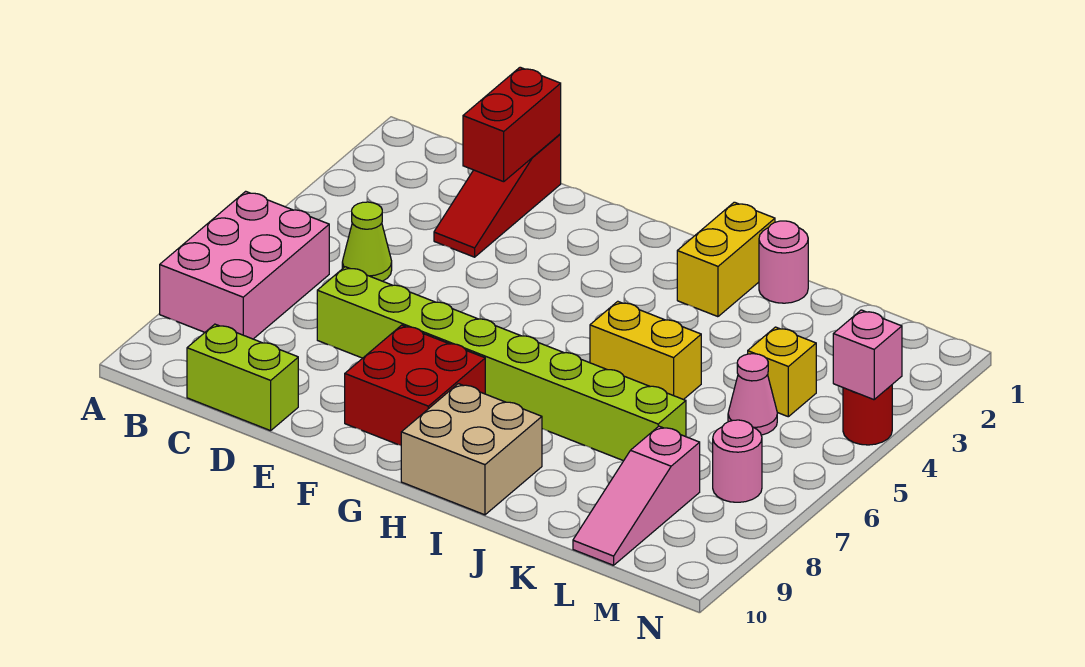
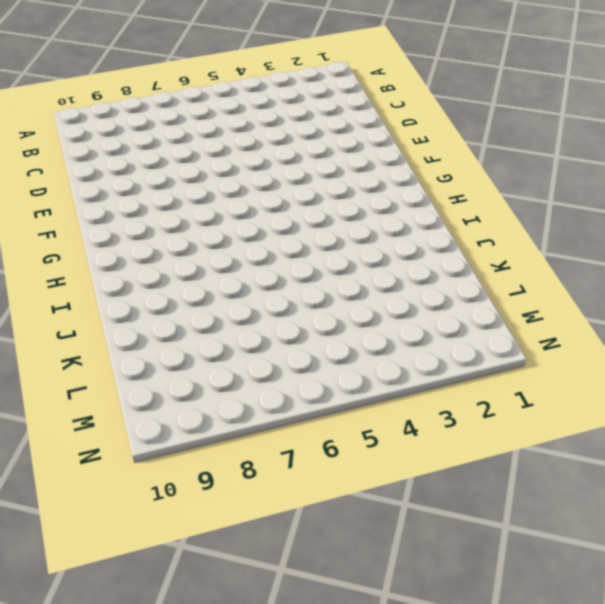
none -> pink brick A6:B8 level 1
none -> lime cone C5 level 1
none -> lime brick C10:D10 level 1

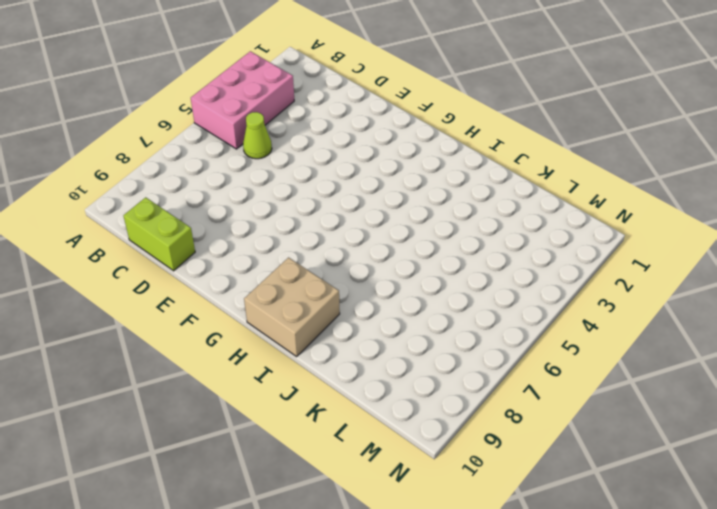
pink brick A3:B5 level 1 -> pink brick A6:B8 level 1
none -> red slope D1:D3 level 1 top 1
none -> lime brick D7:K7 level 1
none -> red brick F8:G9 level 1

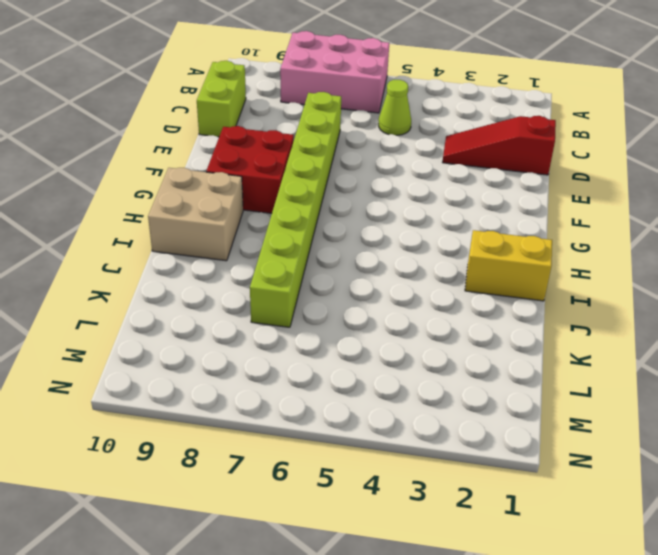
none -> yellow brick I5:J5 level 1
none -> pink round brick J1 level 1
none -> yellow brick L4 level 1

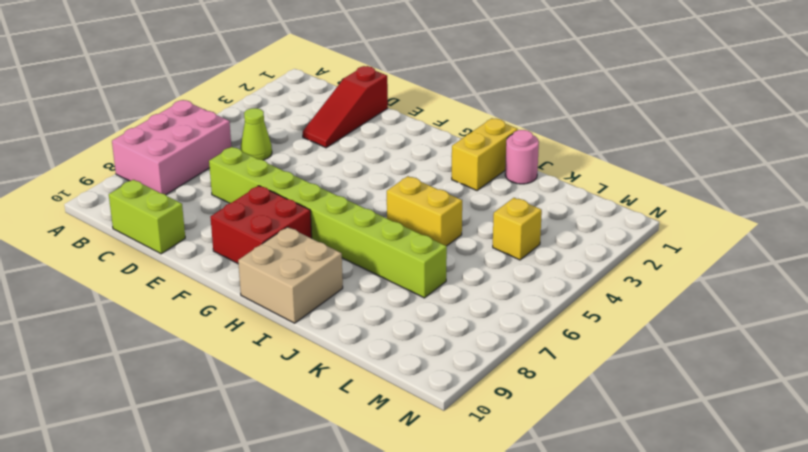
none -> pink cone L5 level 1
none -> pink slope L8:L10 level 1 top 8
none -> pink round brick M7 level 1

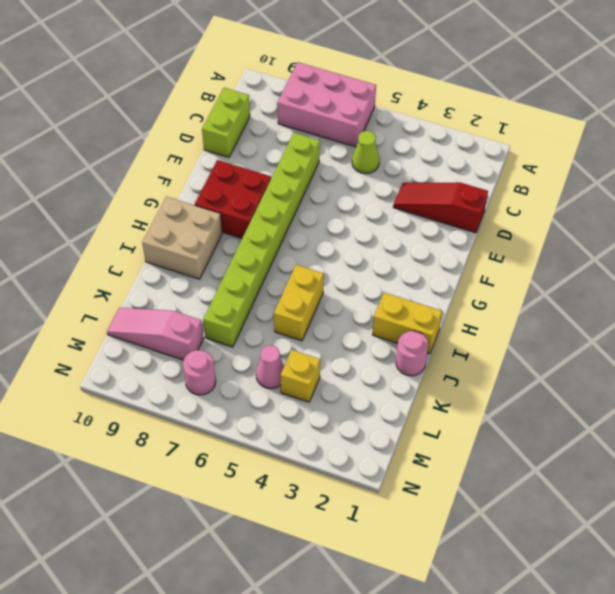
none -> red round brick N4 level 1
none -> red brick D1:D2 level 2
none -> pink brick N4 level 2

